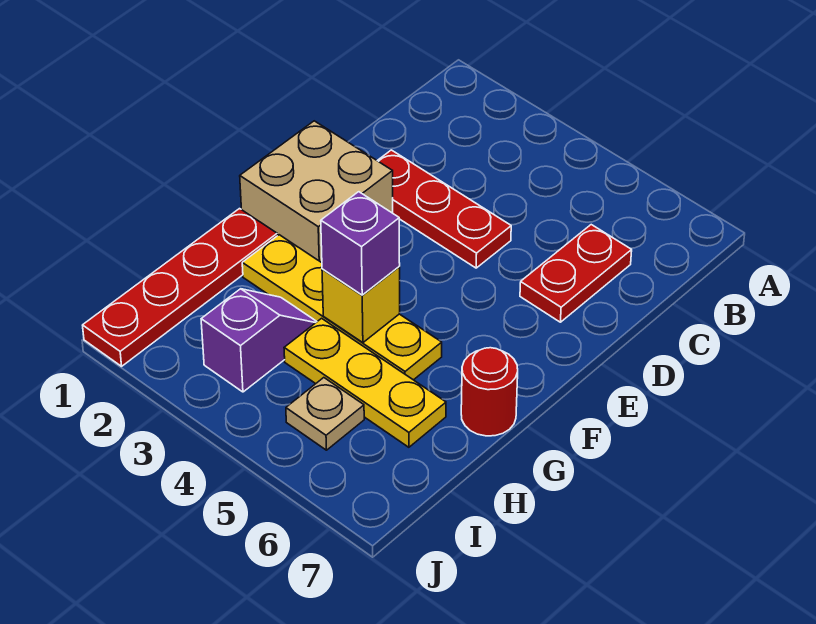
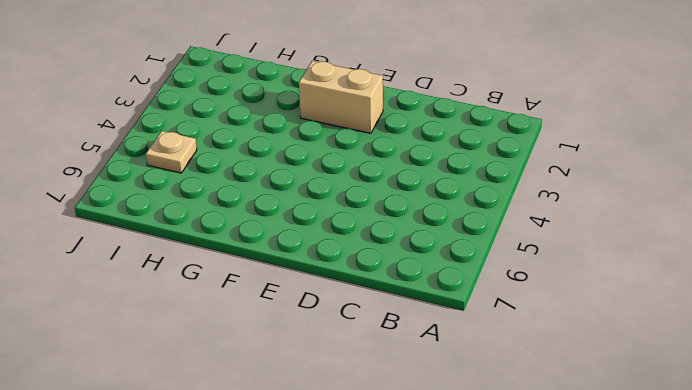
tan brick E2:F2 level 1 -> tan brick E1:F2 level 1
none -> red plate C6:D6 level 1
none -> red plate D2:D4 level 1

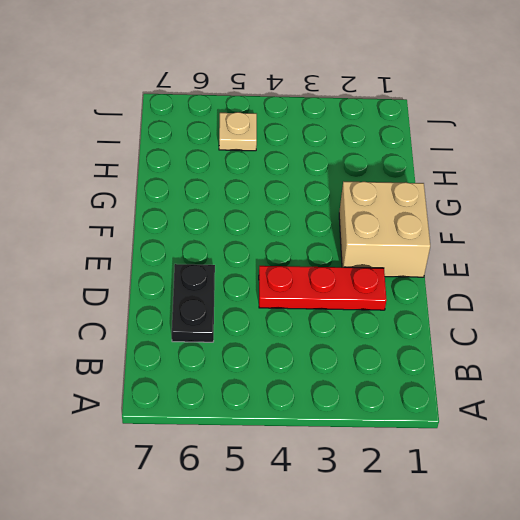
black plate C6:D6 level 1 -> red plate C6:D6 level 1
none -> red plate G1:J1 level 1
none -> yellow plate G2:G5 level 1

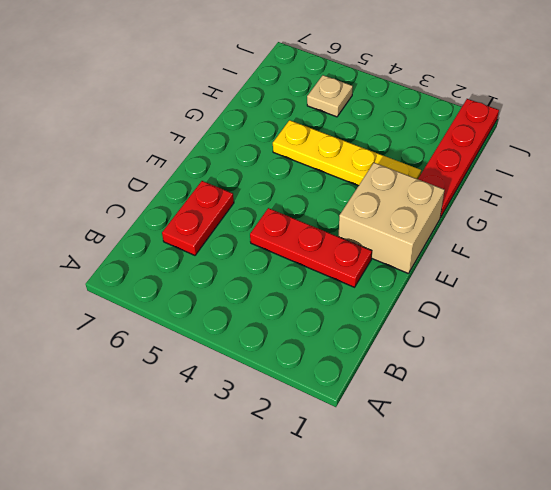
none -> red round brick G7 level 1
none -> purple slope H3:I3 level 1 top I

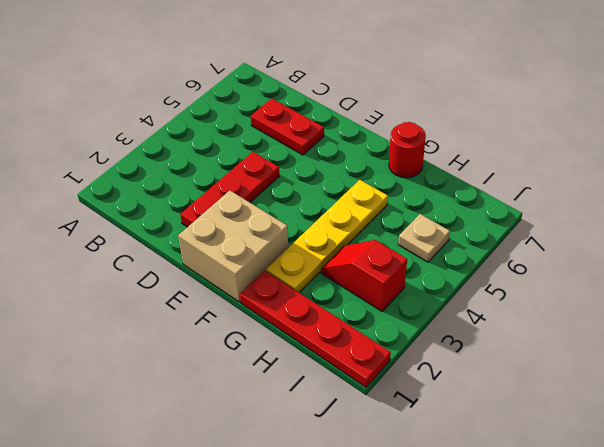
red slope H3:I3 level 1 top I -> purple slope H3:I3 level 1 top I
none -> yellow plate H4:H6 level 1
none -> yellow brick G4 level 2

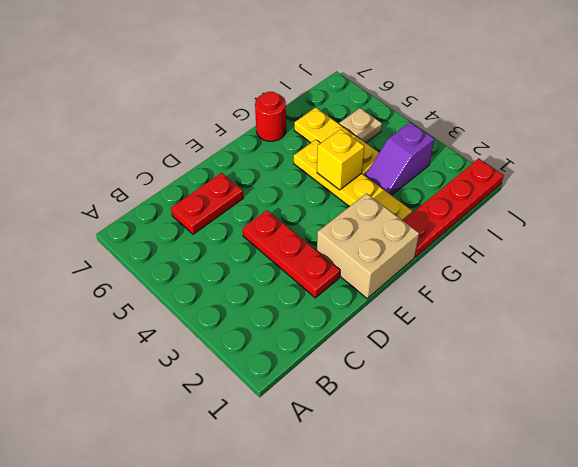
none -> purple brick G4 level 3

